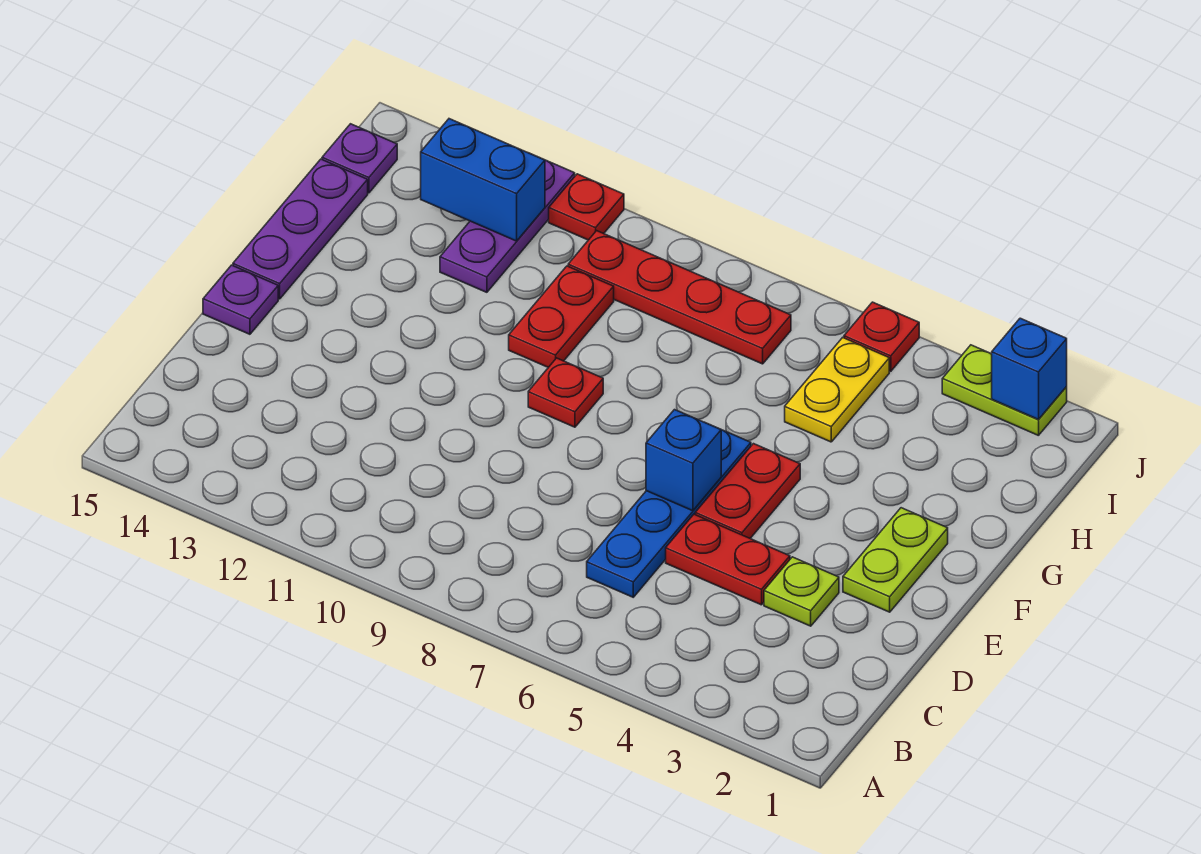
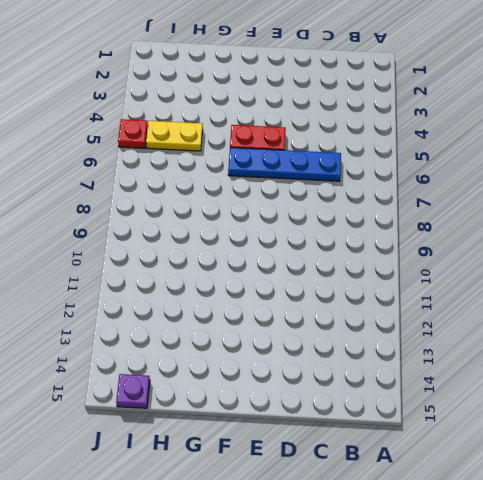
none -> lime plate D3 level 1
none -> red plate D4:D5 level 1
none -> lime plate E2:F2 level 1

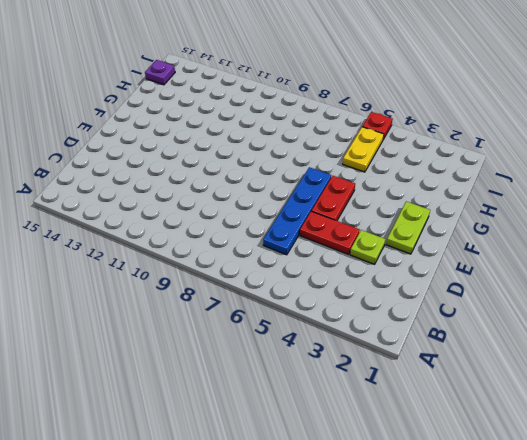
none -> purple plate E15 level 1
none -> red plate F9 level 1
none -> purple plate F15:H15 level 1

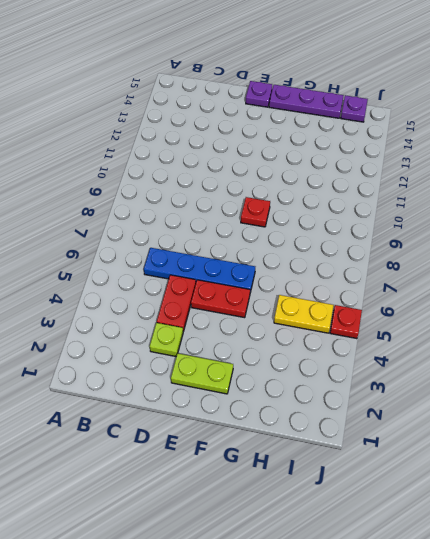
none -> red plate G10:H10 level 1
none -> purple plate H12:J12 level 1
none -> red plate I7:I10 level 1

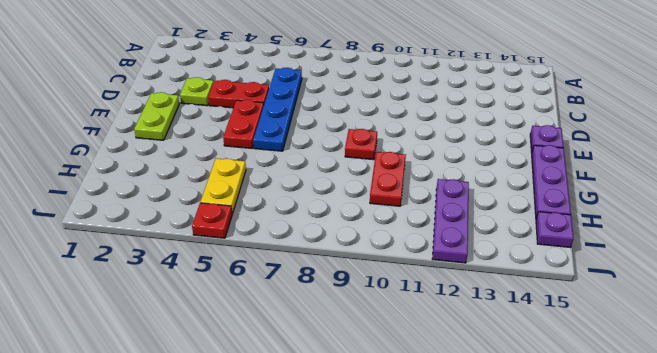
none -> red plate I7:I10 level 1
none -> lime plate J2:J3 level 1
none -> red plate J11 level 1

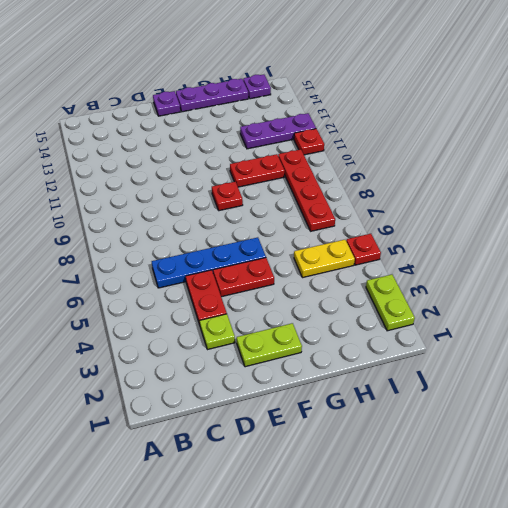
none -> blue brick E6 level 2
none -> blue brick I12:I13 level 2
none -> blue brick J2 level 2

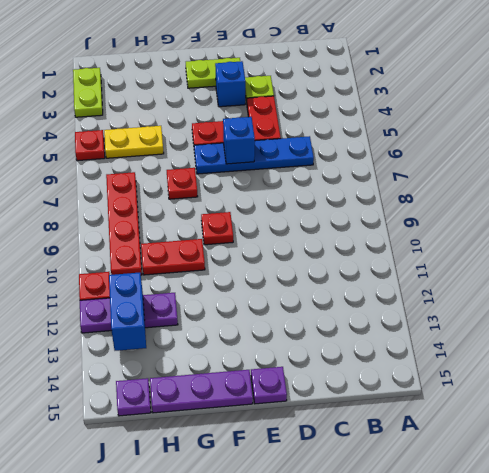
blue brick E3 level 1 -> blue brick J2 level 2
red plate G7 level 1 -> none

